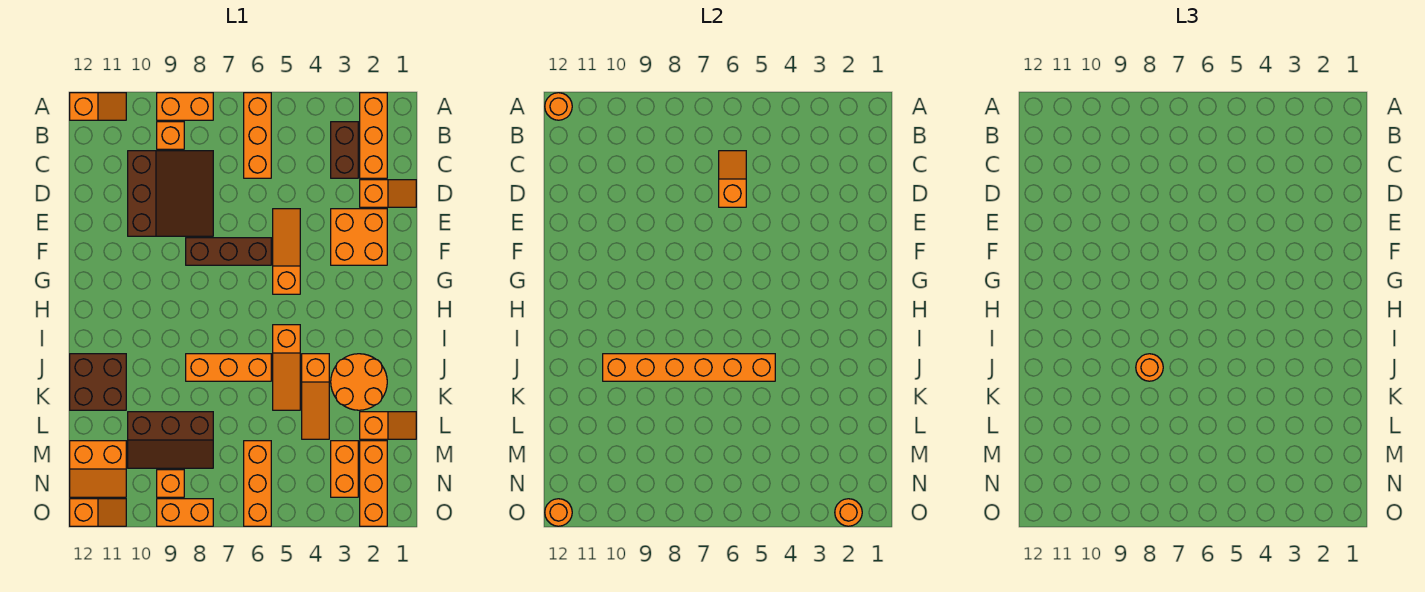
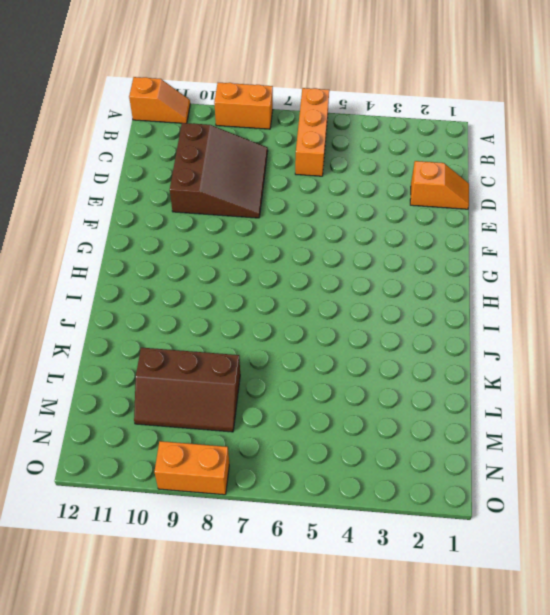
none -> orange brick A2:C2 level 1
none -> brown brick B3:C3 level 1
none -> orange brick B9 level 1
none -> orange brick E2:F3 level 1

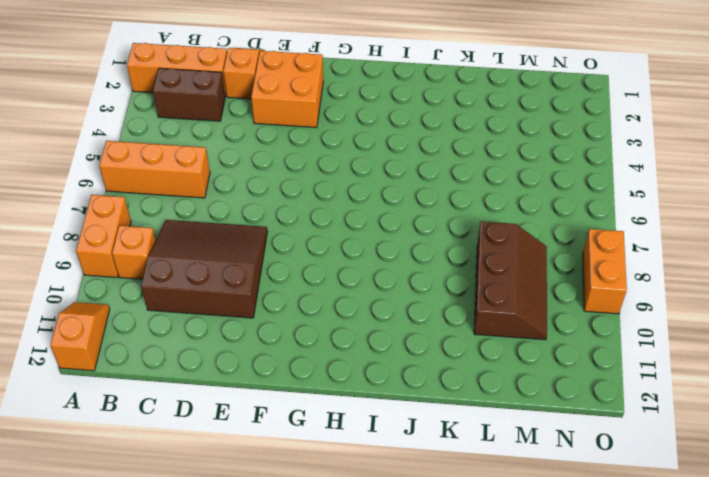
none -> orange slope E5:G5 level 1 top G
none -> brown brick F6:F8 level 1
none -> orange slope I5:K5 level 1 top I
none -> orange round brick J2:K3 level 1

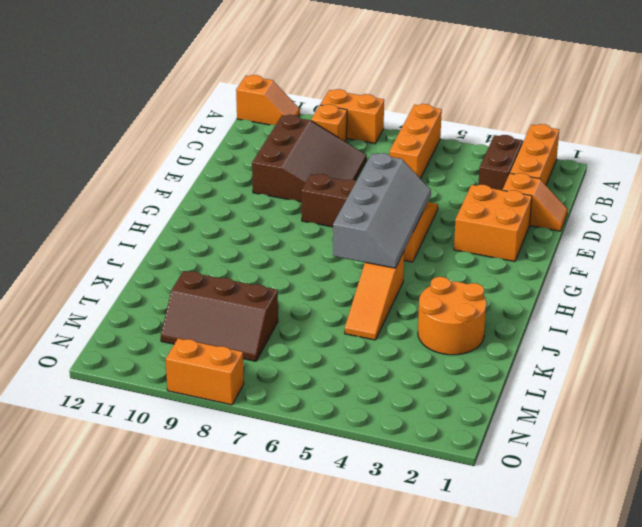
grey slope F5:I6 level 2 top 6 -> none
none -> orange slope J4:L4 level 1 top J
none -> orange brick J6:J8 level 1
none -> brown brick J11:K12 level 1
none -> orange slope L1:L2 level 1 top 2

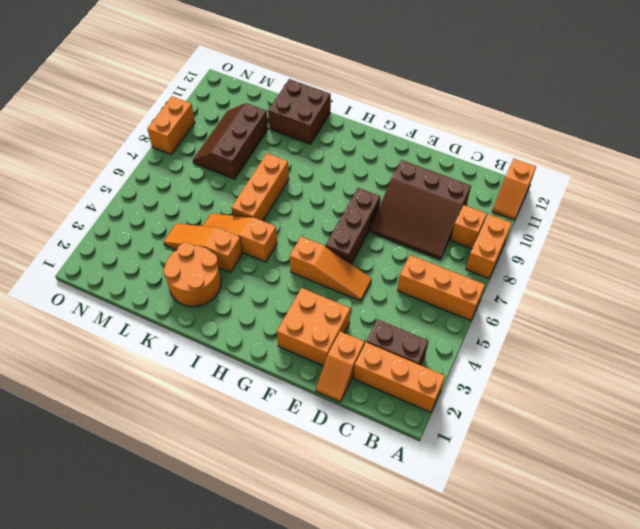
none -> orange slope L1:L2 level 1 top 2
none -> orange brick M2:O2 level 1
none -> orange brick M3:N3 level 1
none -> orange brick M6:O6 level 1

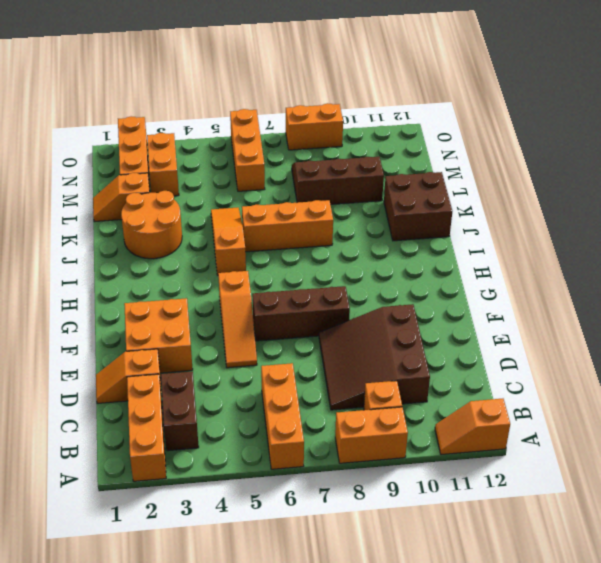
none -> orange slope J4:L4 level 1 top J
none -> orange slope M11:N12 level 1 top M
none -> orange brick N9 level 1
none -> orange slope O11:O12 level 1 top 12

